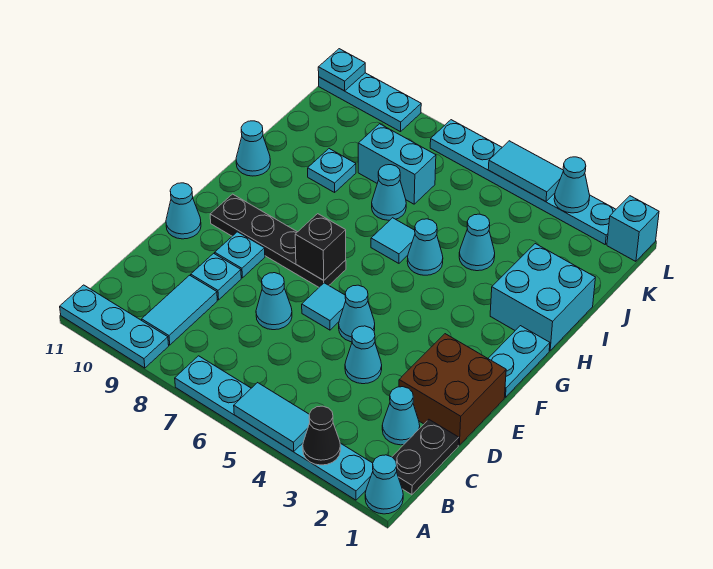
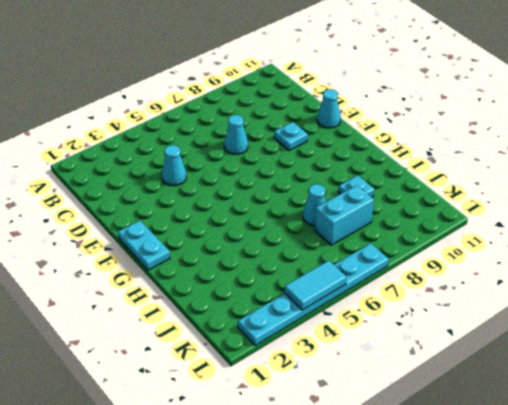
none -> cyan cone A1 level 1
none -> cyan plate A2:A7 level 1
none -> cyan plate A9:A11 level 1
none -> black plate B1:C1 level 1

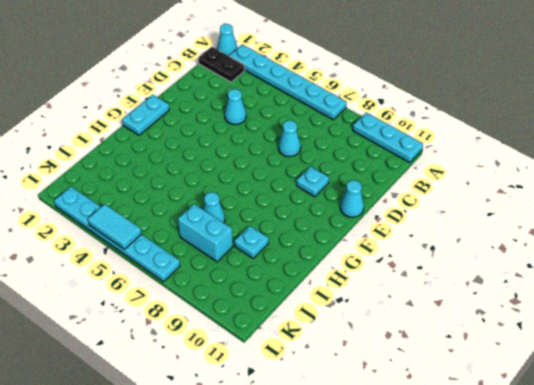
black plate B1:B2 level 1 -> black plate B1:C1 level 1
none -> cyan tile B9:C9 level 1
none -> cyan cone C2 level 1
none -> brown brick D1:E2 level 1
none -> cyan plate D9 level 1

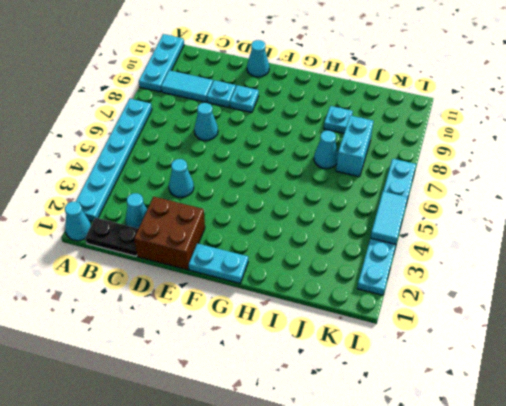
none -> cyan cone E5 level 1
none -> cyan tile E6 level 1
none -> black plate F7:F10 level 1
none -> cyan brick H1:I2 level 1

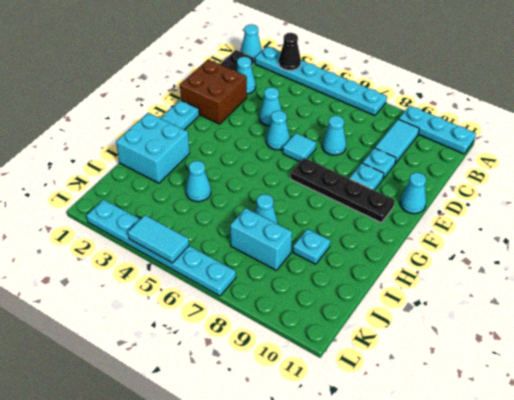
none -> cyan cone H5 level 1
none -> cyan tile H6 level 1
none -> cyan cone H11 level 1
none -> cyan brick L1 level 1

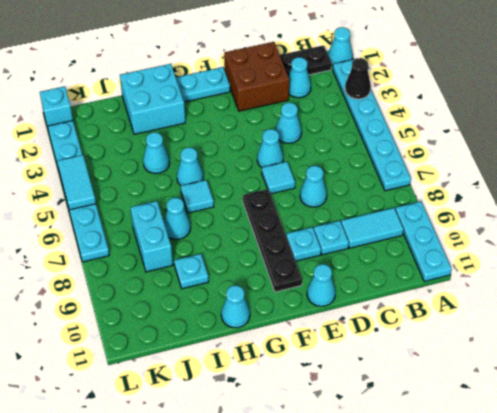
none -> cyan plate L9:L11 level 1
none -> cyan tile A4:A5 level 2
none -> black brick F7 level 2
none -> cyan cone L3 level 2

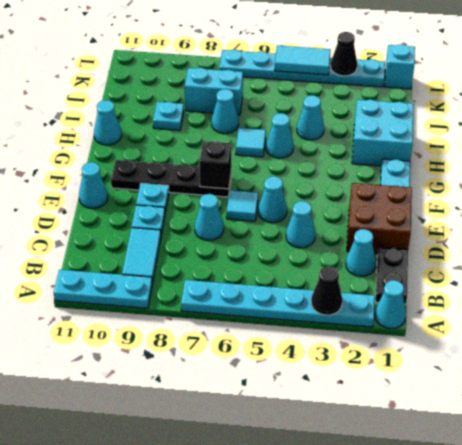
black cone L3 level 2 -> cyan cone L3 level 2
none -> cyan plate L9:L11 level 1
none -> cyan tile A4:A5 level 2
none -> cyan plate L11 level 2

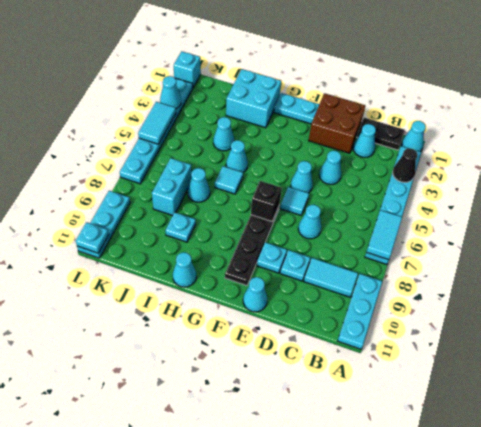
cyan tile A6:A7 level 2 -> cyan tile A4:A5 level 2

